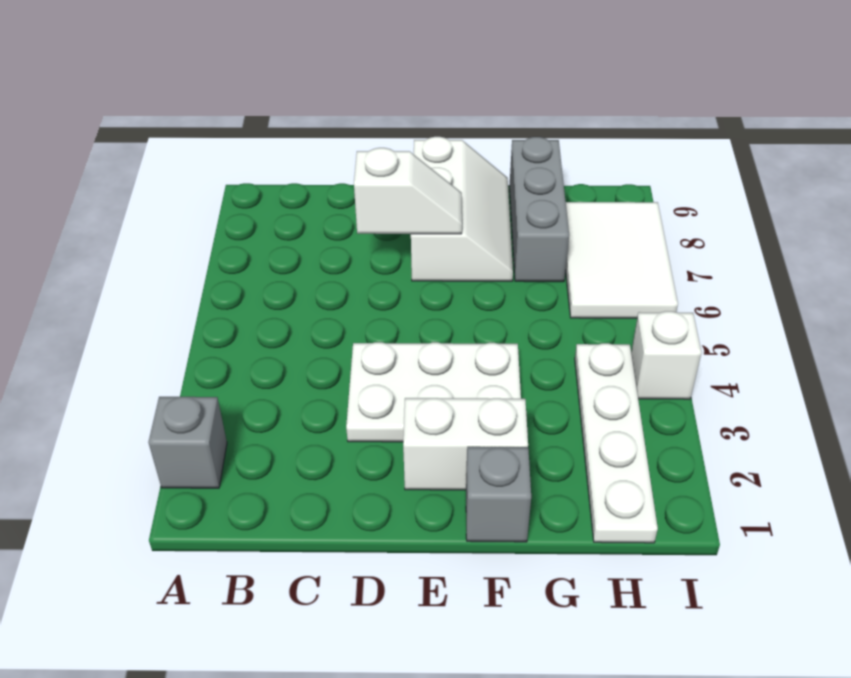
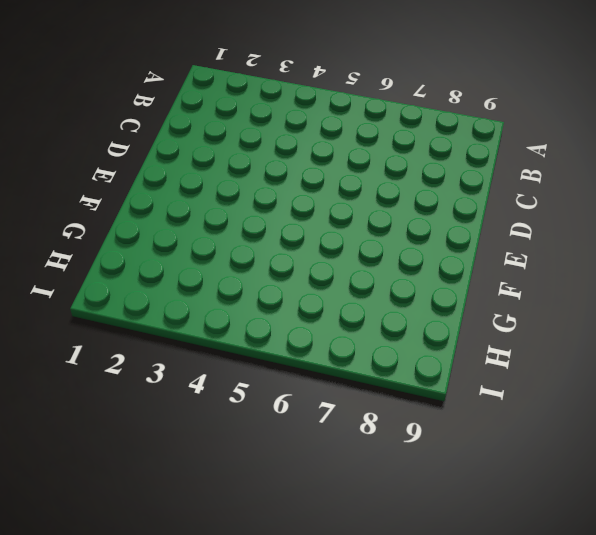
none -> grey brick A2 level 1
none -> white plate D3:F4 level 1

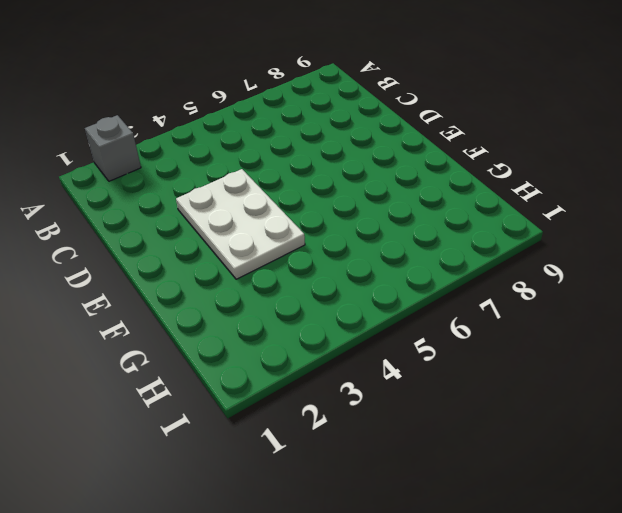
none -> white brick E2:F2 level 1
none -> white slope E7:F9 level 1 top E

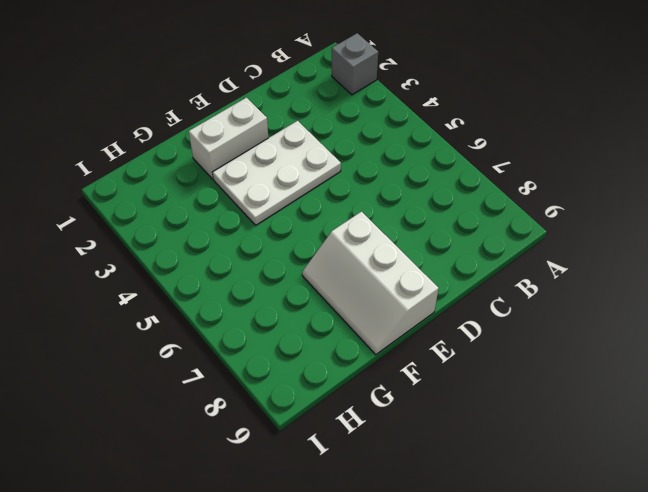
none -> grey brick F1 level 1
none -> grey brick G7:G9 level 1

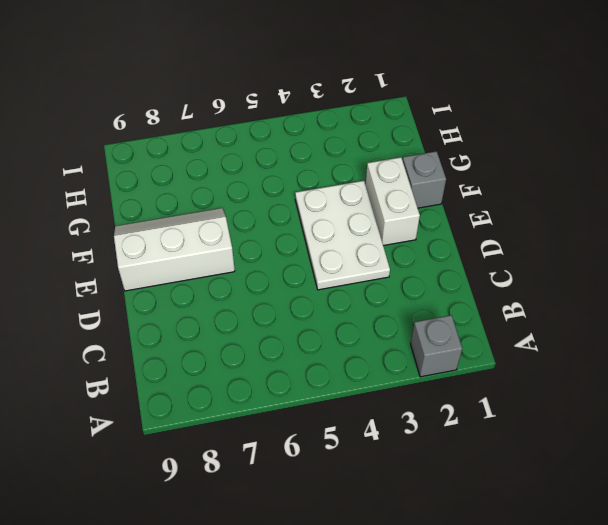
none -> grey brick G7:G9 level 1
none -> white plate H1:H4 level 1

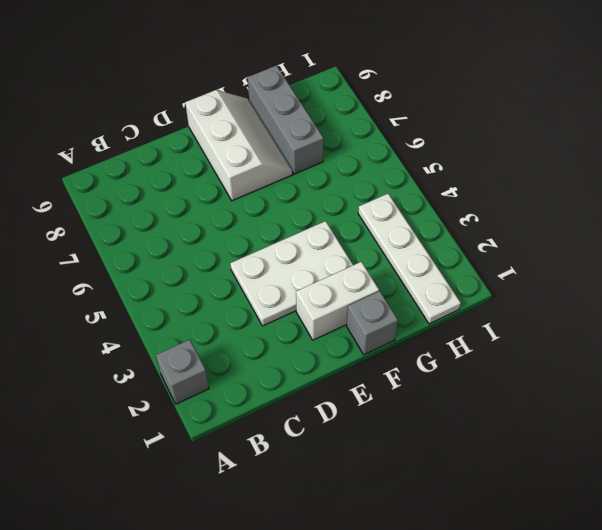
none -> white tile H6:I8 level 1
none -> white brick I4 level 1

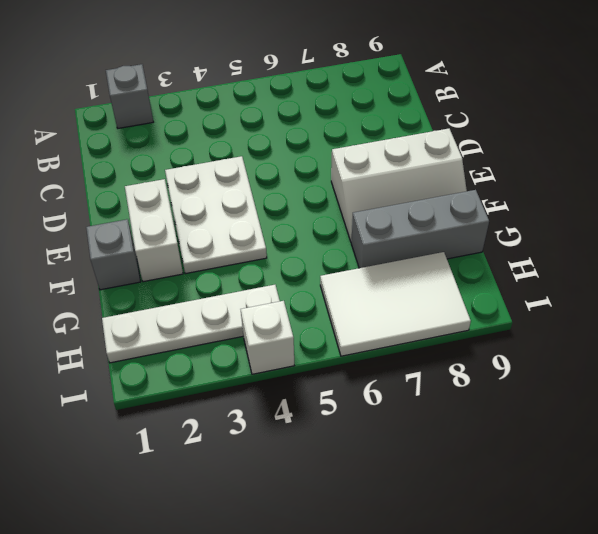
none -> white slope D7:E7 level 2 top D

